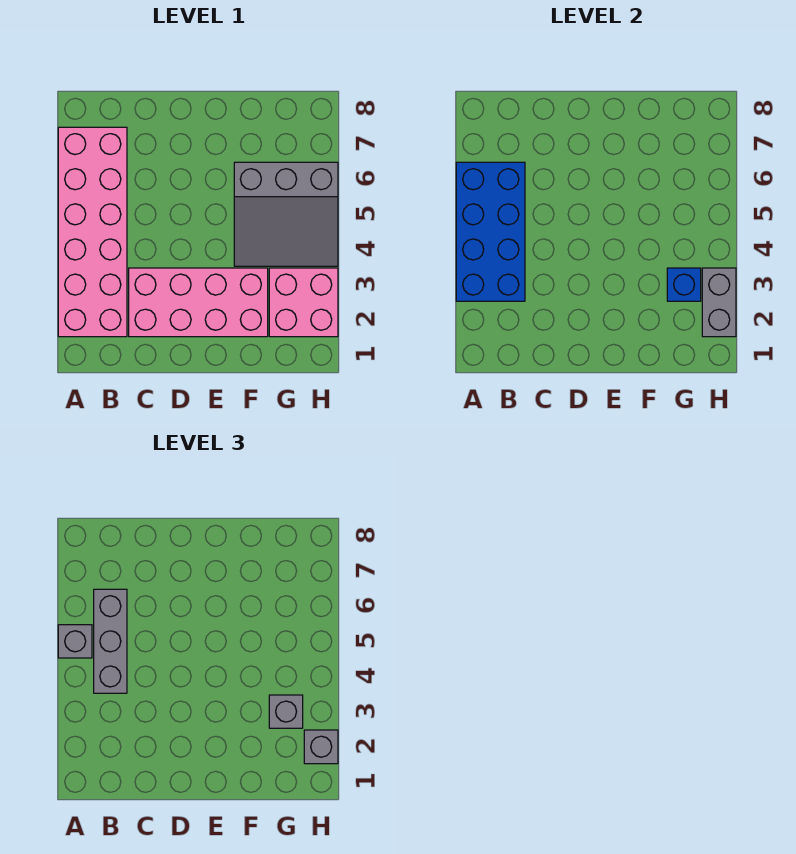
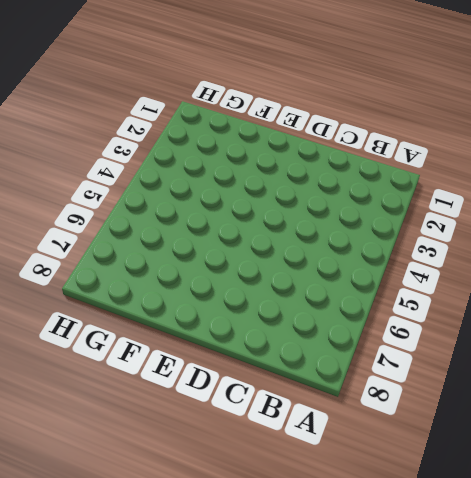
none -> pink brick A2:B7 level 1
none -> pink brick C2:F3 level 1

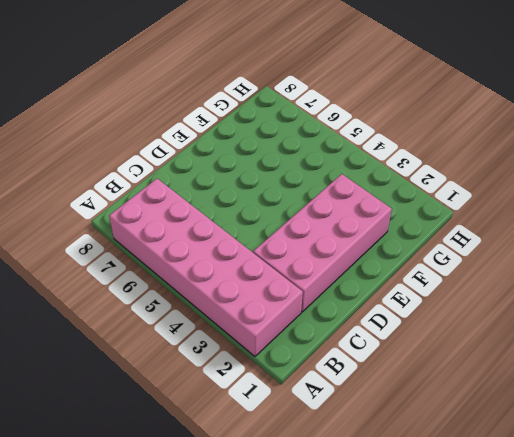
none -> grey slope F4:H6 level 1 top 6
none -> pink brick G2:H3 level 1

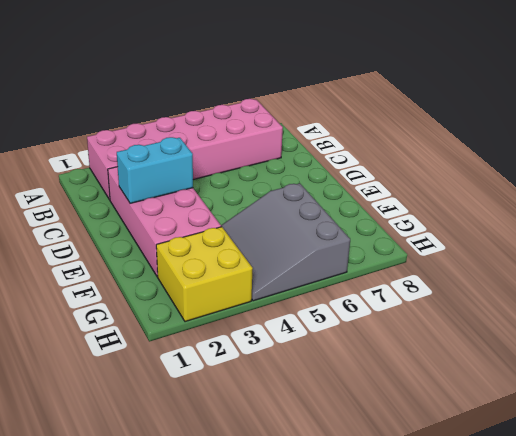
cyan brick D2:D3 level 2 -> none
yellow brick G2:H3 level 1 -> pink brick G2:H3 level 1
none -> blue brick A3:B6 level 2
none -> blue brick G3 level 2

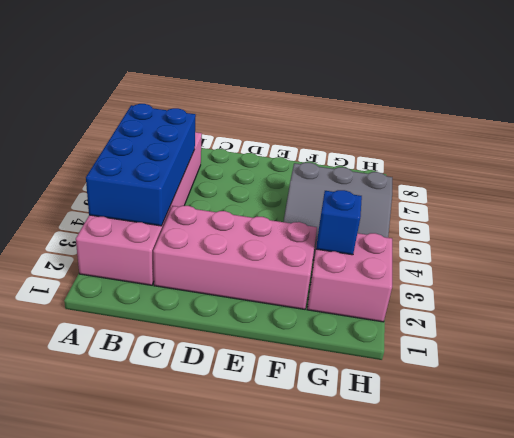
none -> grey brick H2:H3 level 2
none -> grey brick A5 level 3

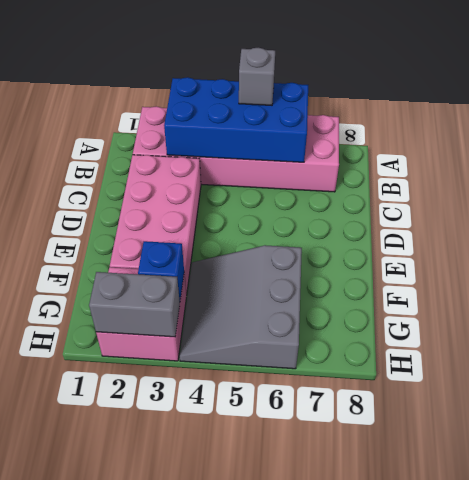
none -> grey brick B4:B6 level 3
none -> grey brick G3 level 3

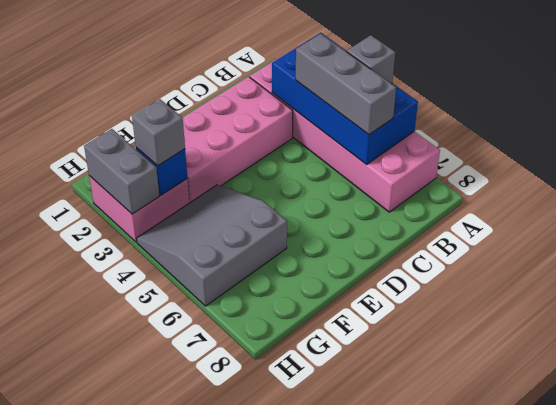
none -> grey brick H2 level 3

